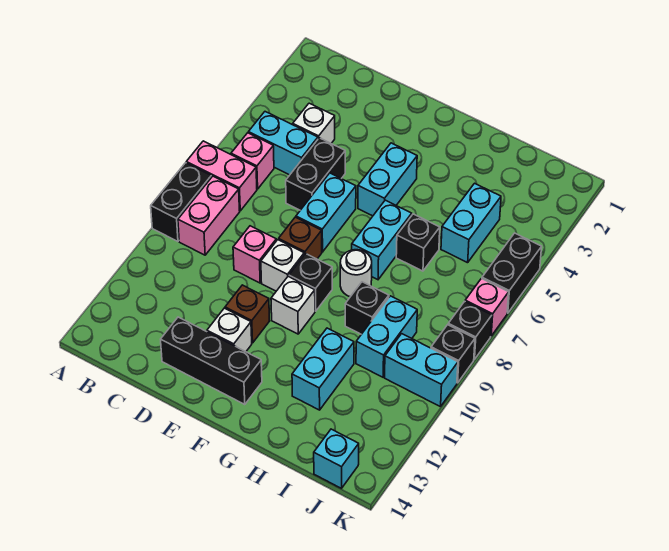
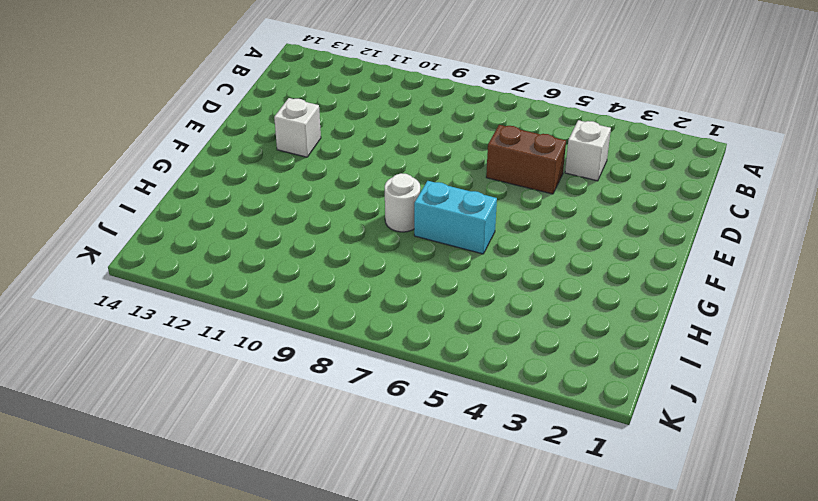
brown brick D5:D6 level 1 -> black brick D5:D6 level 1
none -> pink brick A7:B7 level 1
none -> black brick A8:A9 level 1
none -> cyan brick B5:C5 level 1
none -> pink brick B6 level 1

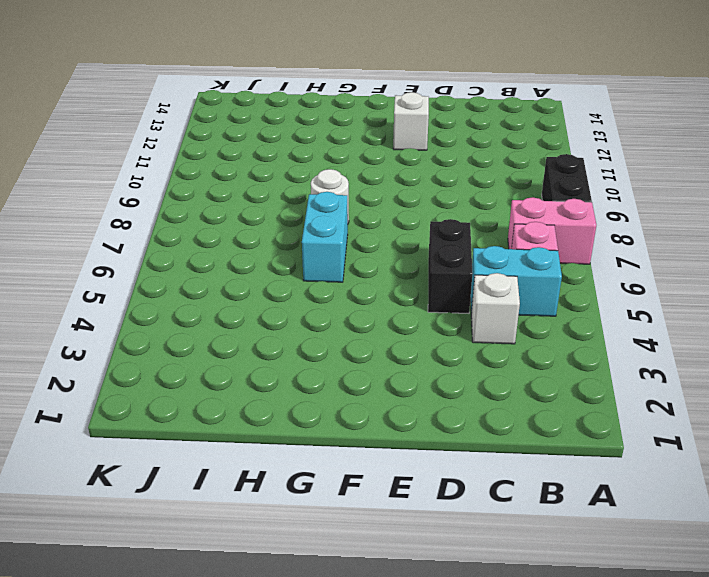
none -> pink brick B8:B9 level 1
none -> pink brick D9 level 1
none -> black brick D13:F13 level 1
none -> cyan brick E6:E7 level 1

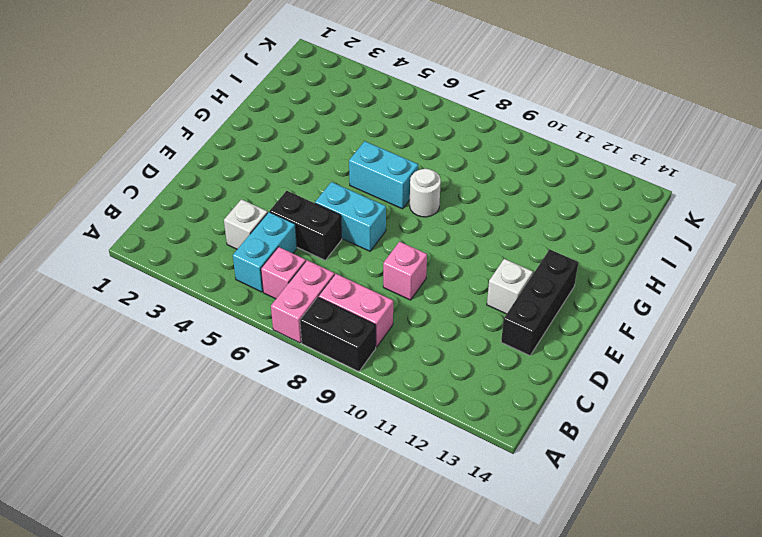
none -> brown brick E8 level 1
none -> white brick E9 level 1
none -> brown brick E11 level 1
none -> cyan brick F4:F5 level 1

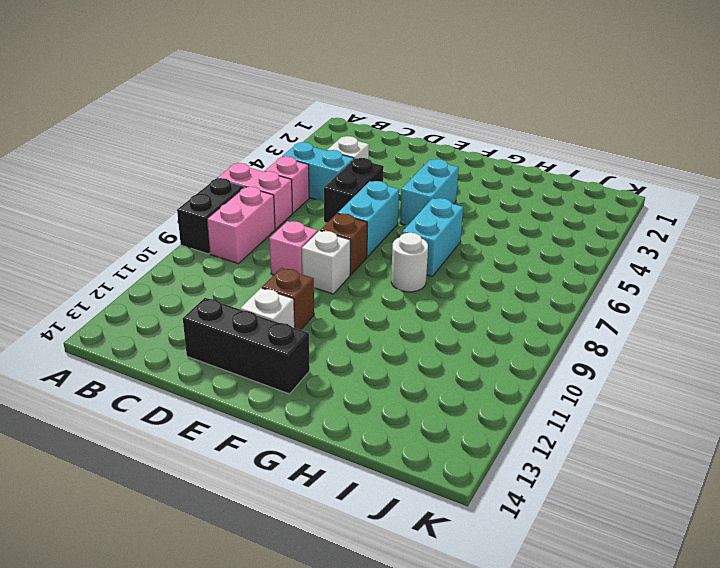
none -> black brick F9 level 1
none -> white brick F10 level 1
none -> black brick H6 level 1
none -> black brick H9 level 1

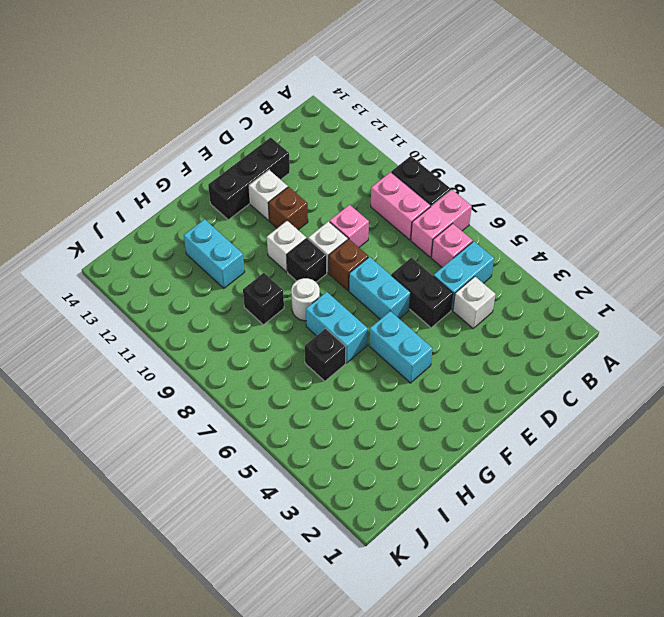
none -> cyan brick I4:I5 level 1
none -> cyan brick I9:I10 level 1
none -> cyan brick J10:K10 level 1
none -> cyan brick J14 level 1

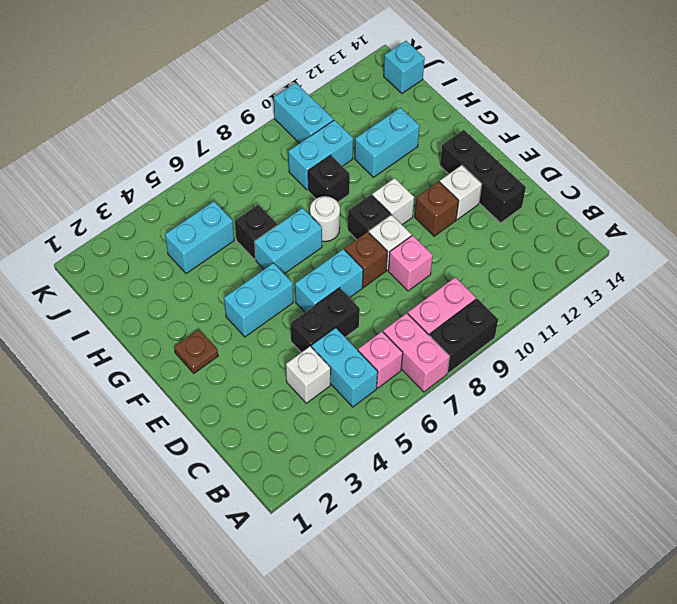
brown plate F2 level 1 -> none
none -> black brick K5:K6 level 1
none -> pink brick K7 level 1
none -> black brick K8 level 1
none -> black brick K9 level 1

